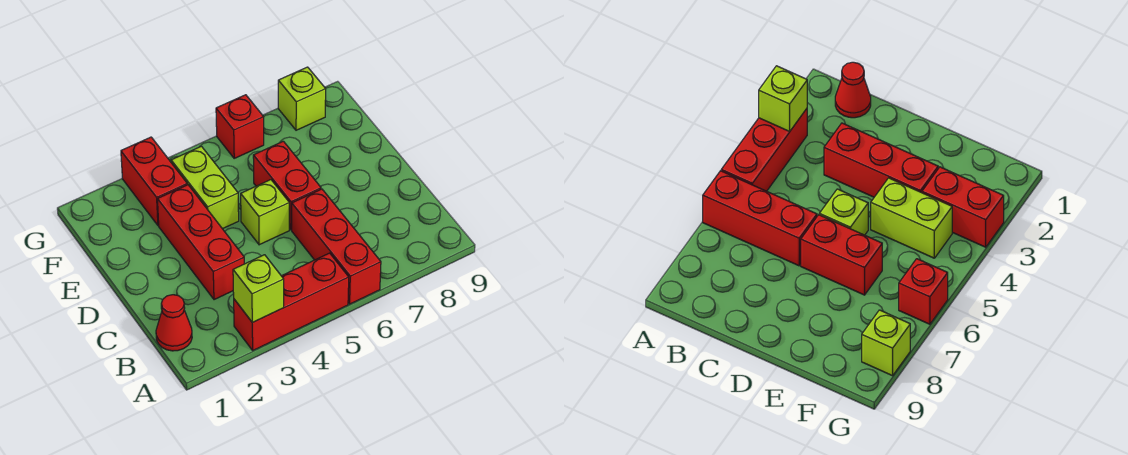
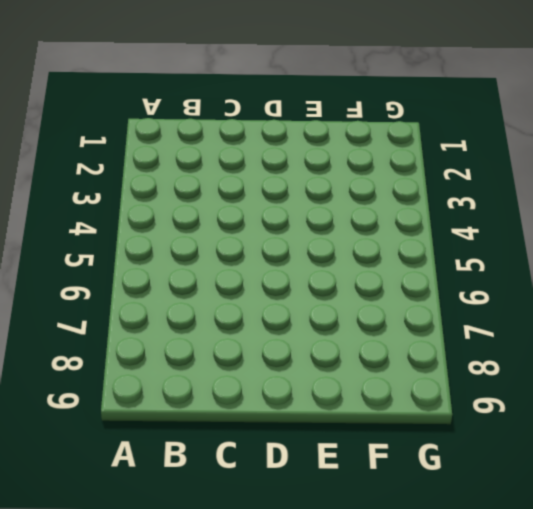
none -> red brick A3:A5 level 1
none -> red brick A6:C6 level 1

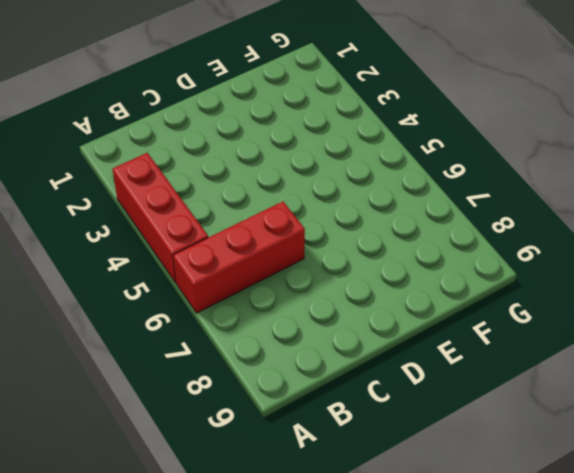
none -> red cone B1 level 1
none -> red brick C3:E3 level 1

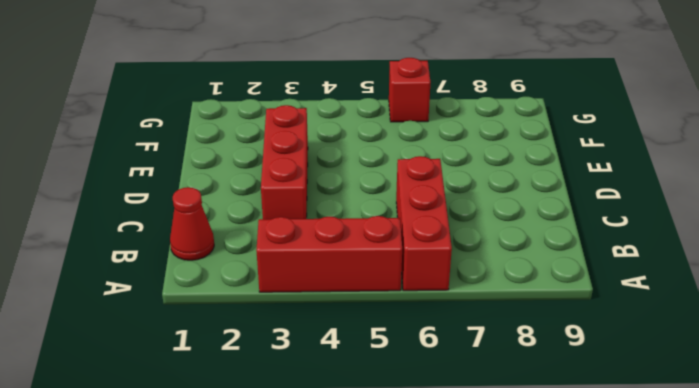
none -> lime brick D5 level 1
none -> red brick D6:E6 level 1

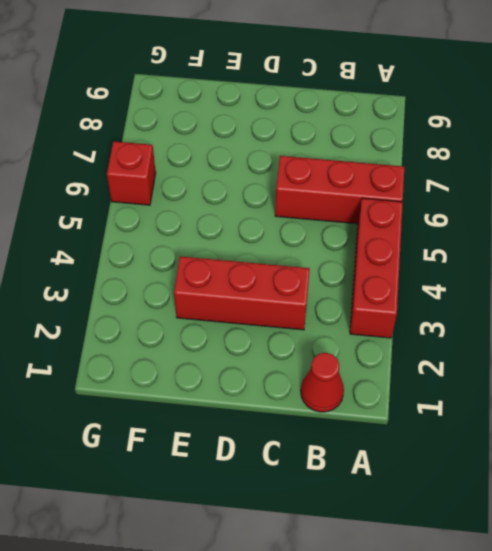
none -> lime brick D5 level 1
none -> red brick D6:E6 level 1

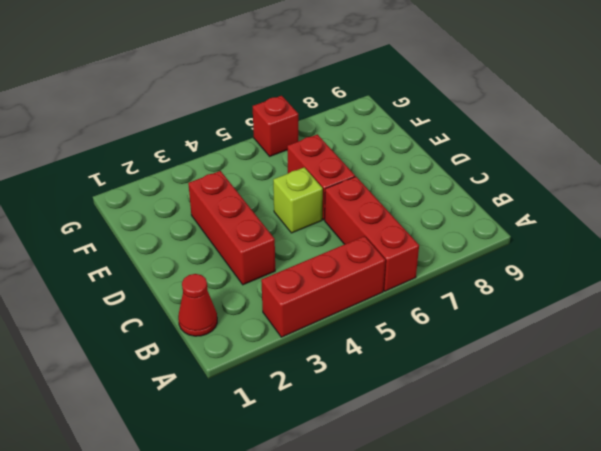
none -> lime brick E4:F4 level 1
none -> red brick F3:G3 level 1

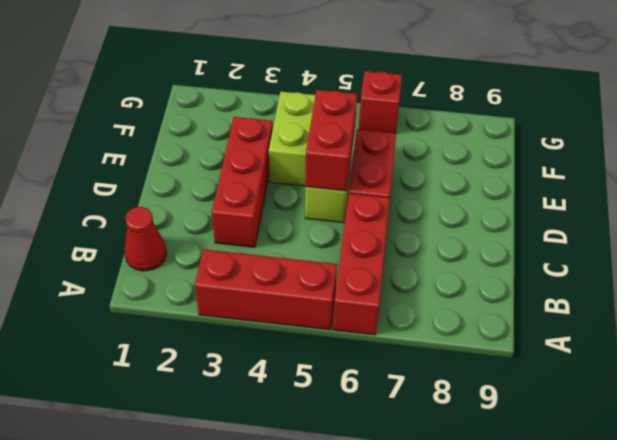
red brick D5:E5 level 2 -> red brick F3:G3 level 1
none -> lime brick G8 level 1
none -> lime brick A3 level 2

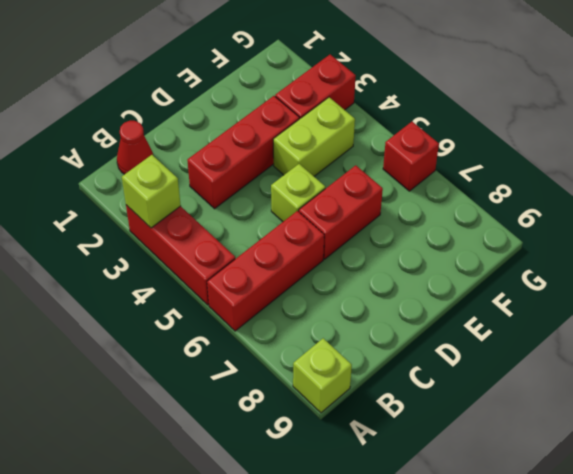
lime brick A9 level 1 -> lime brick G8 level 1

